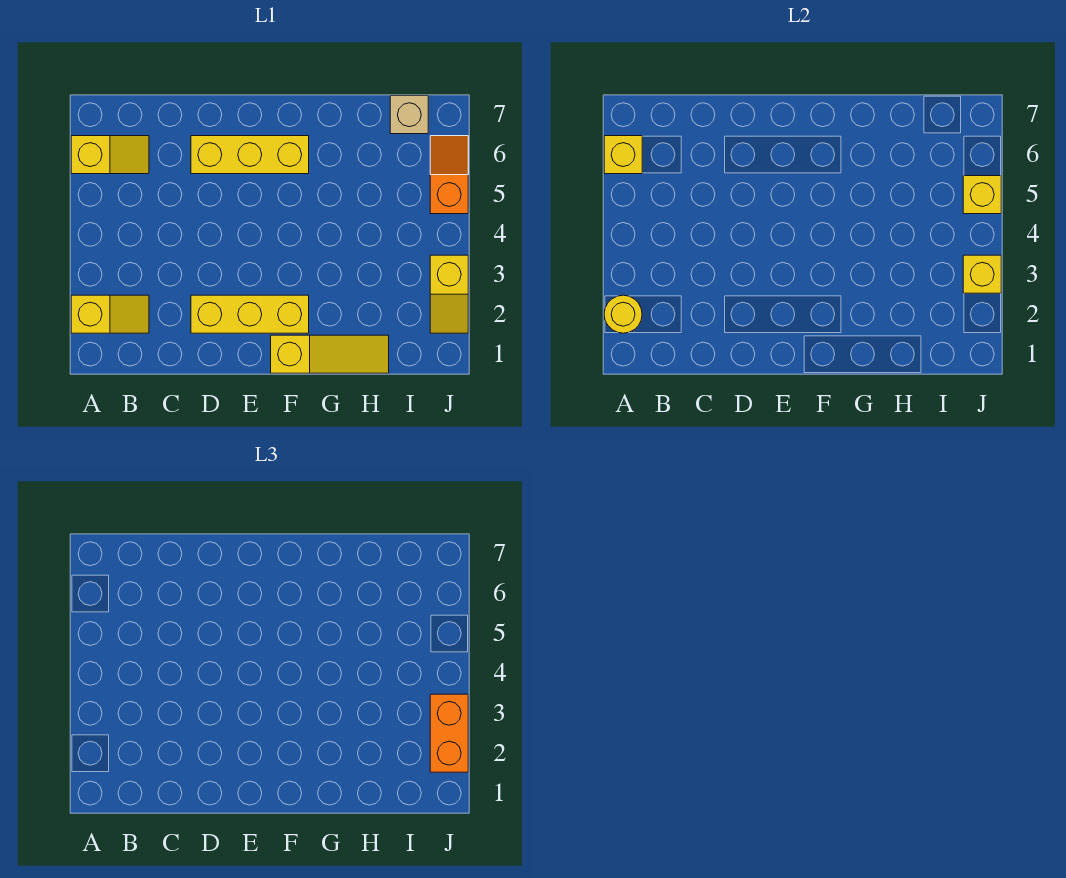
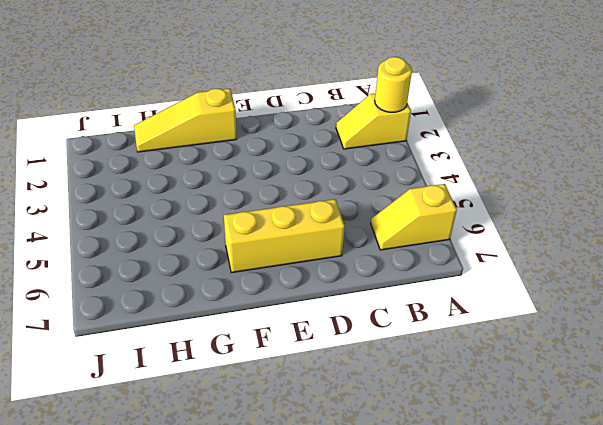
none -> yellow brick D2:F2 level 1
none -> tan brick I7 level 1
none -> yellow slope J2:J3 level 1 top 3

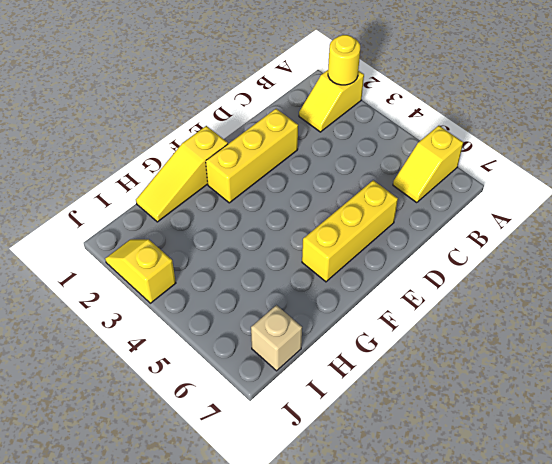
none -> orange slope J5:J6 level 1 top 5
none -> yellow brick A6 level 2
none -> yellow brick J3 level 2

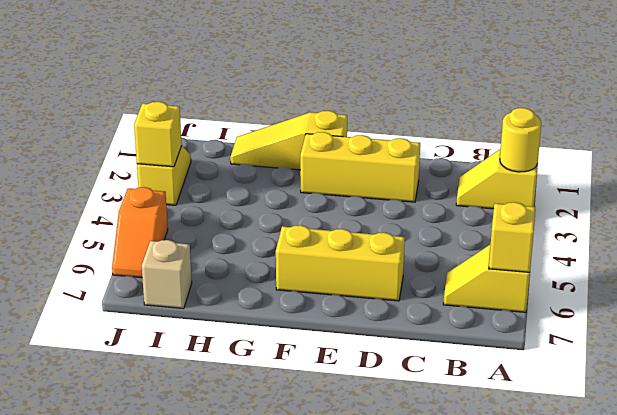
none -> yellow brick J5 level 2
none -> orange brick J2:J3 level 3

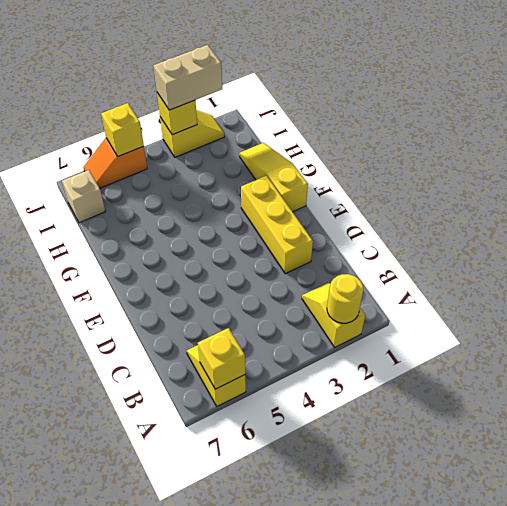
tan brick J2:J3 level 3 -> orange brick J2:J3 level 3
none -> yellow brick D6:F6 level 1

